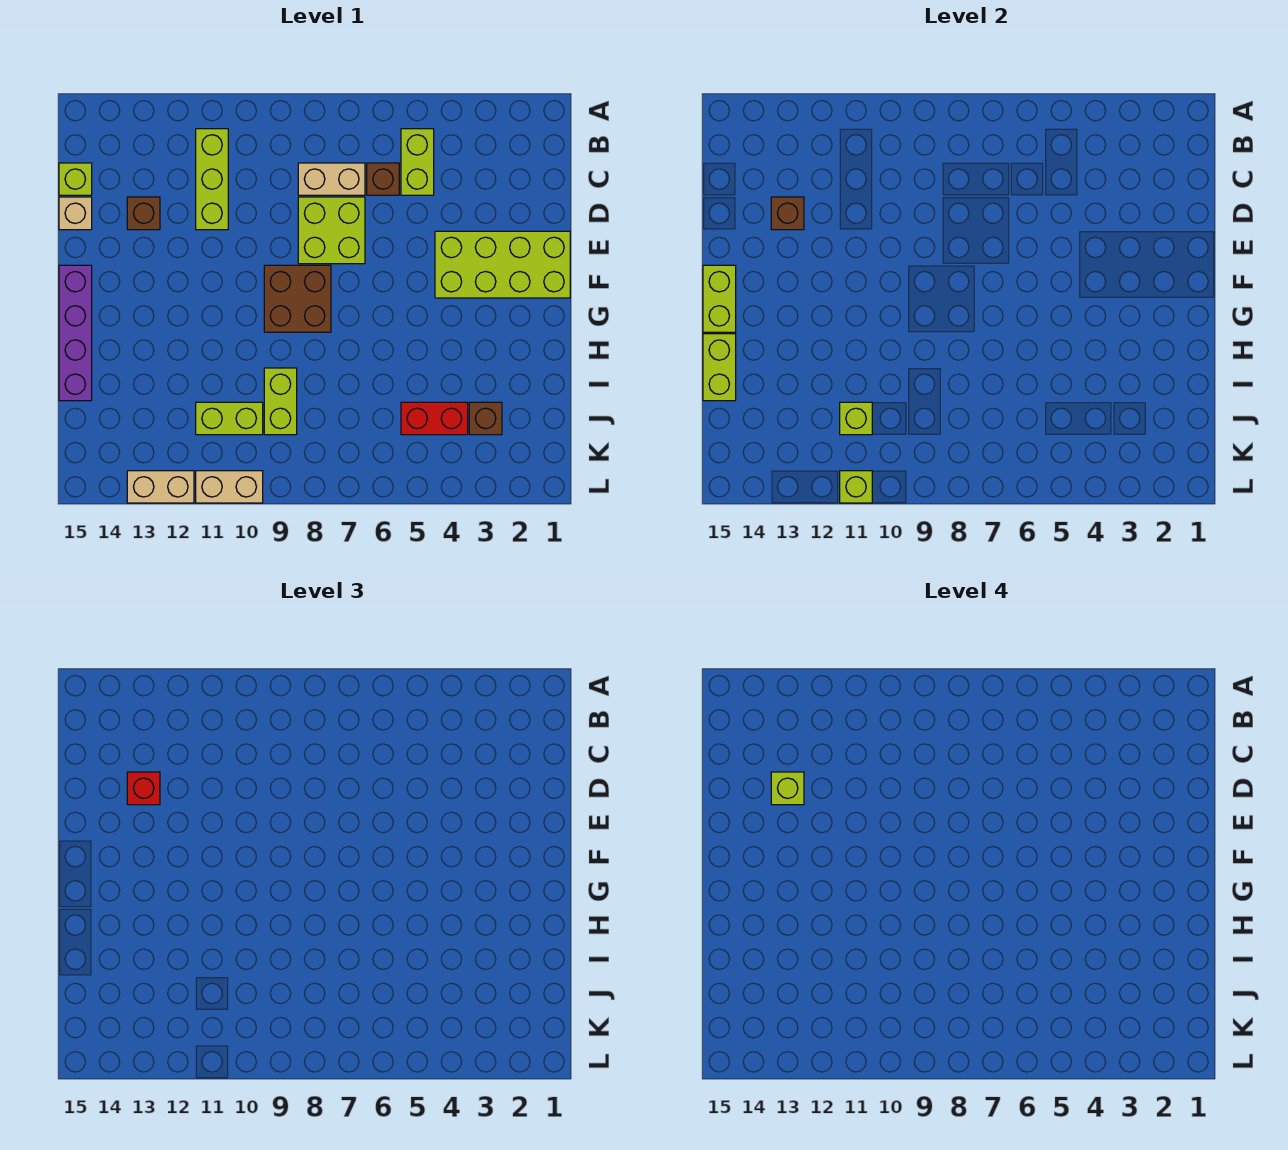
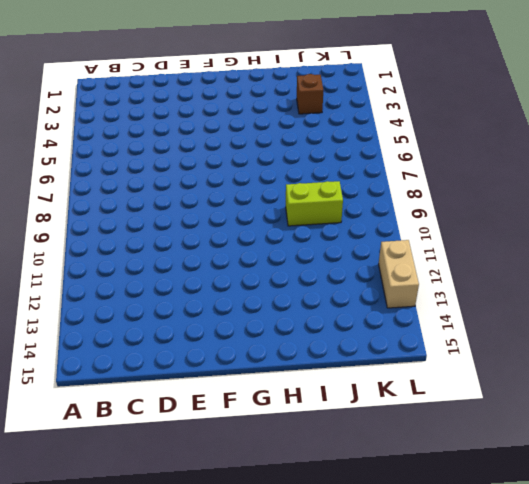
none -> lime brick B5:C5 level 1
none -> lime brick B11:D11 level 1
none -> brown brick C6 level 1

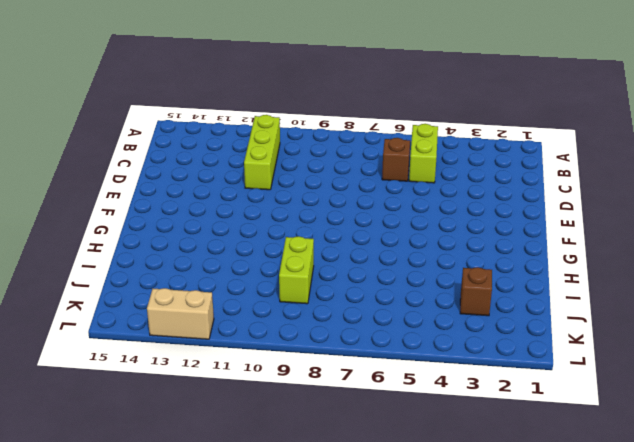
none -> tan brick C7:C8 level 1
none -> lime brick C15 level 1
none -> lime brick D7:E8 level 1

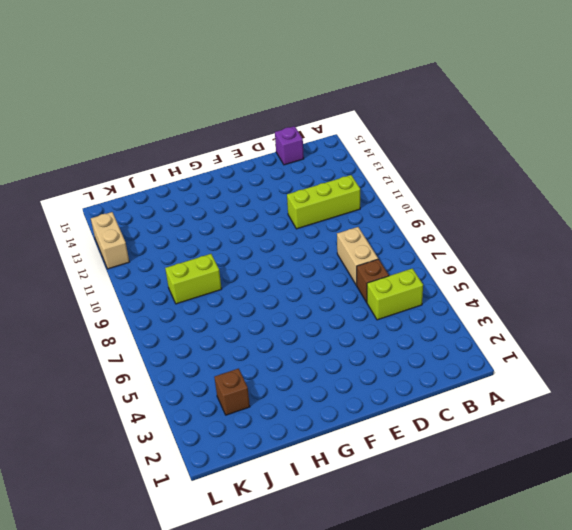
purple brick C15 level 1 -> lime brick C15 level 1
none -> lime brick D7:E8 level 1
none -> brown brick D13 level 1
none -> tan brick D15 level 1

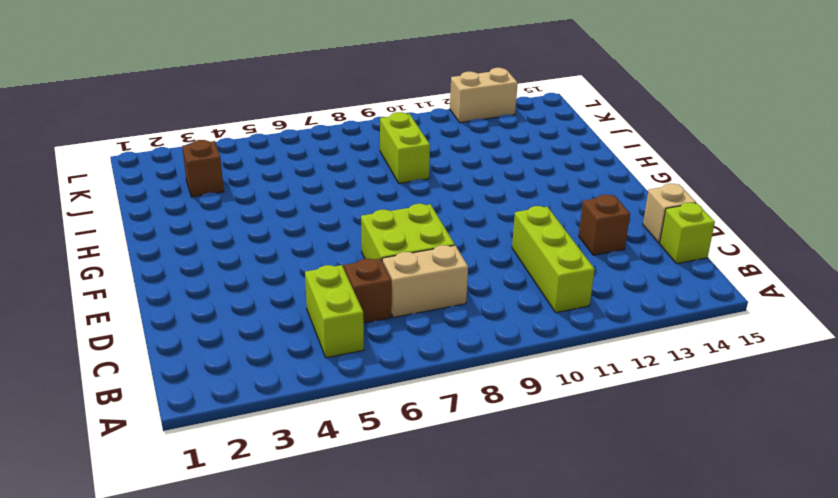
none -> lime brick E1:F4 level 1
none -> brown brick F8:G9 level 1
none -> purple brick F15:I15 level 1

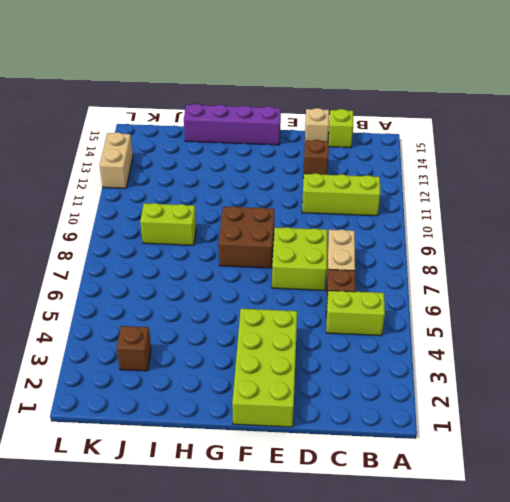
none -> red brick J4:J5 level 1
none -> lime brick J10:J11 level 1
none -> tan brick L10:L11 level 1

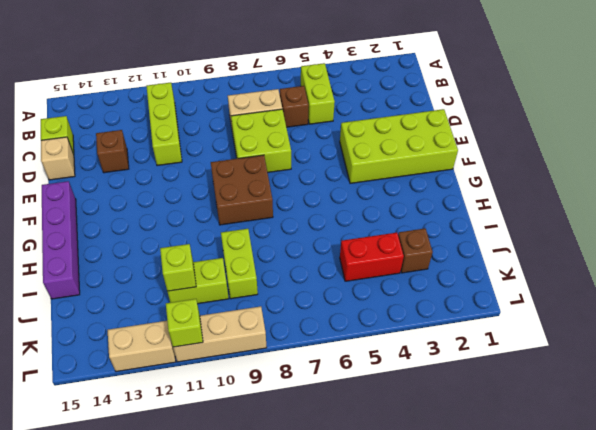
tan brick L9:L11 level 1 -> tan brick L10:L11 level 1
none -> brown brick D13 level 2
none -> lime brick F15:G15 level 2
none -> lime brick H15:I15 level 2

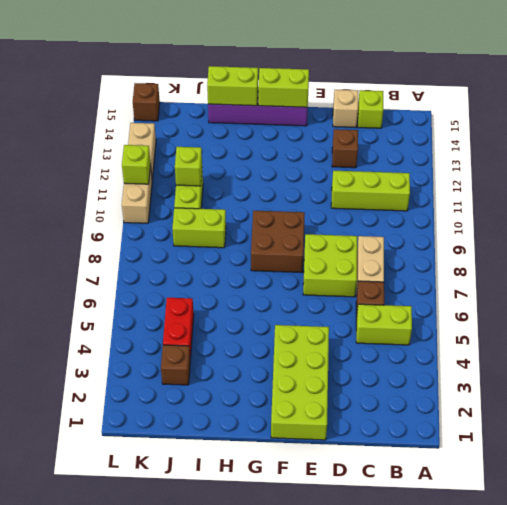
brown brick L15 level 1 -> brown brick D13 level 2
none -> red brick D13 level 3
none -> lime brick D13 level 4

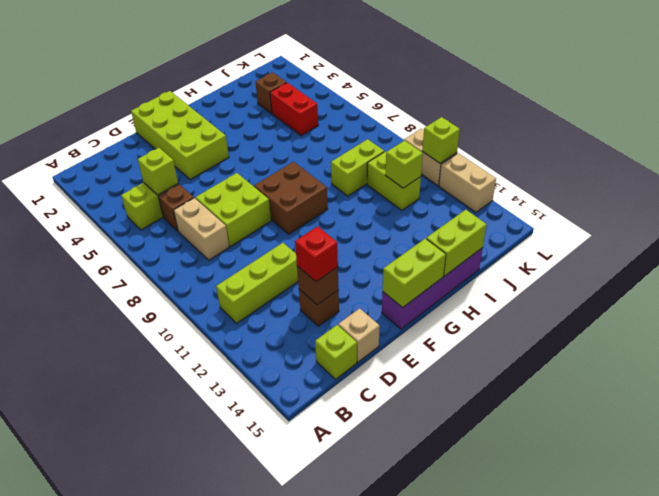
lime brick C5 level 2 -> lime brick D13 level 4

